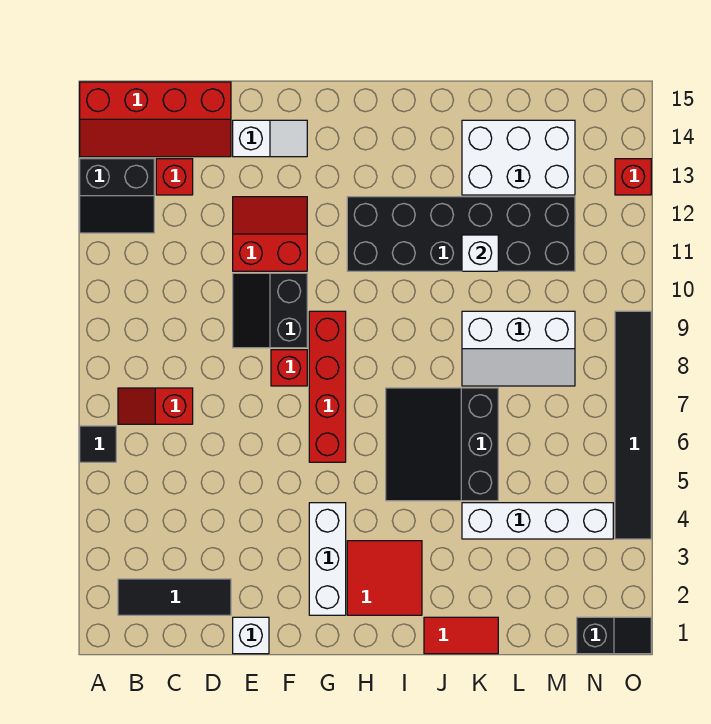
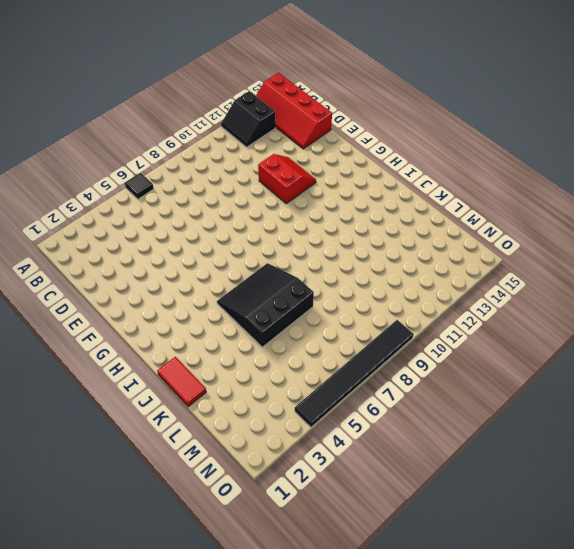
none -> black tile B2:D2 level 1
none -> red slope B7:C7 level 1 top C
none -> red brick C13 level 1

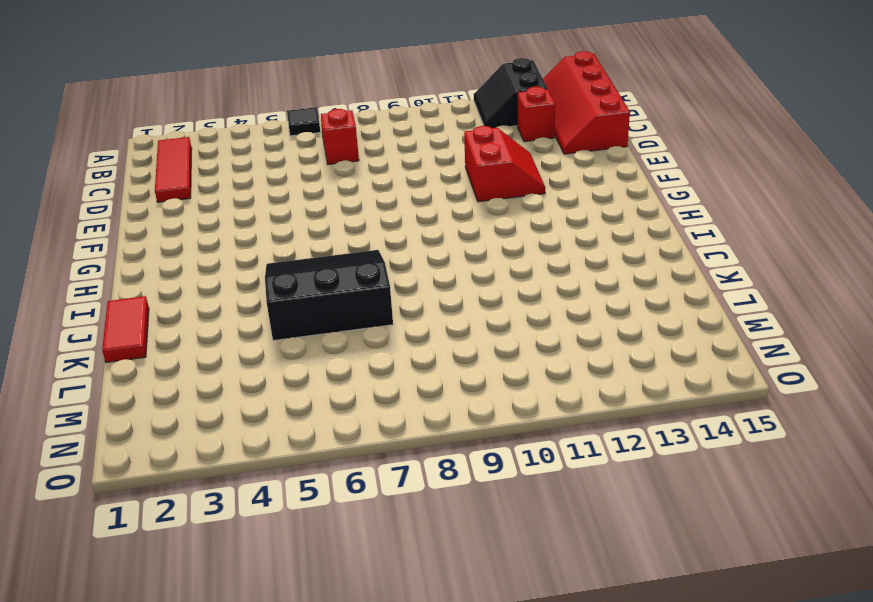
red tile B2:D2 level 1 -> black tile B2:D2 level 1
none -> white brick E1 level 1
none -> black slope E9:F10 level 1 top F
none -> white slope E14:F14 level 1 top E

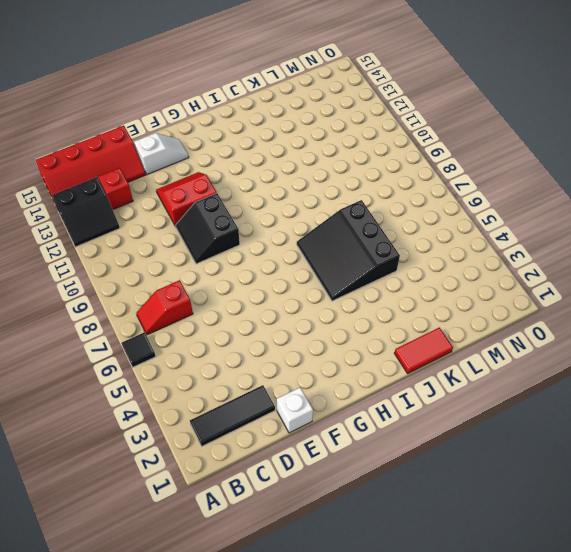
none -> red brick F8 level 1
none -> white brick G2:G4 level 1
none -> red brick G6:G9 level 1

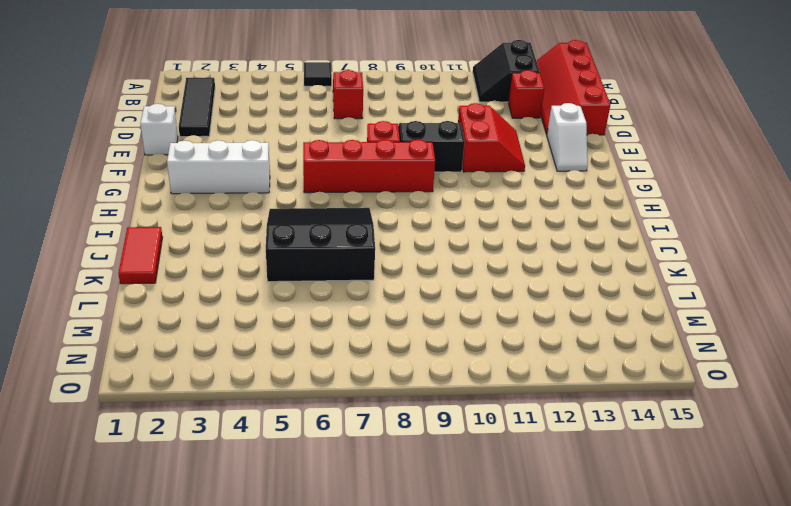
none -> red tile H2:I3 level 1
none -> black brick H11:M12 level 1
none -> white brick K4:N4 level 1

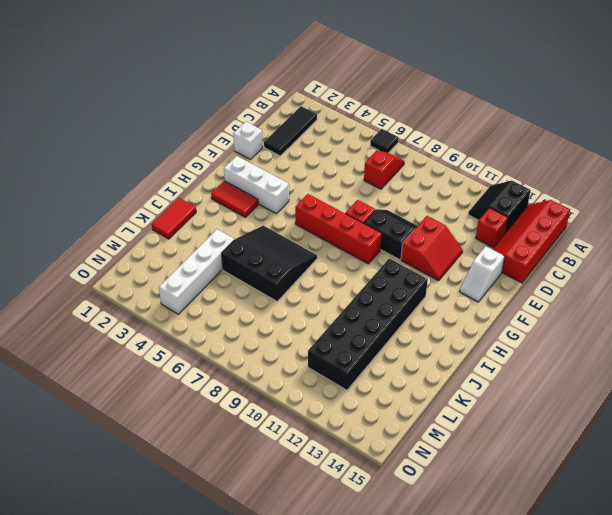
red tile H2:H3 level 1 -> red tile H2:I3 level 1
none -> white slope K8:M9 level 1 top 9
none -> white brick K13:M14 level 1
none -> black slope N1:O1 level 1 top N

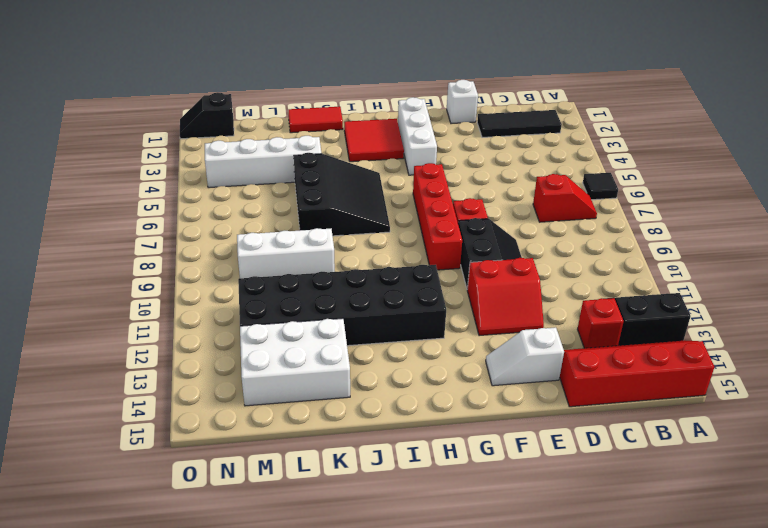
none -> black tile O4:O9 level 1
none -> red brick O13 level 1
none -> white brick K11 level 2

